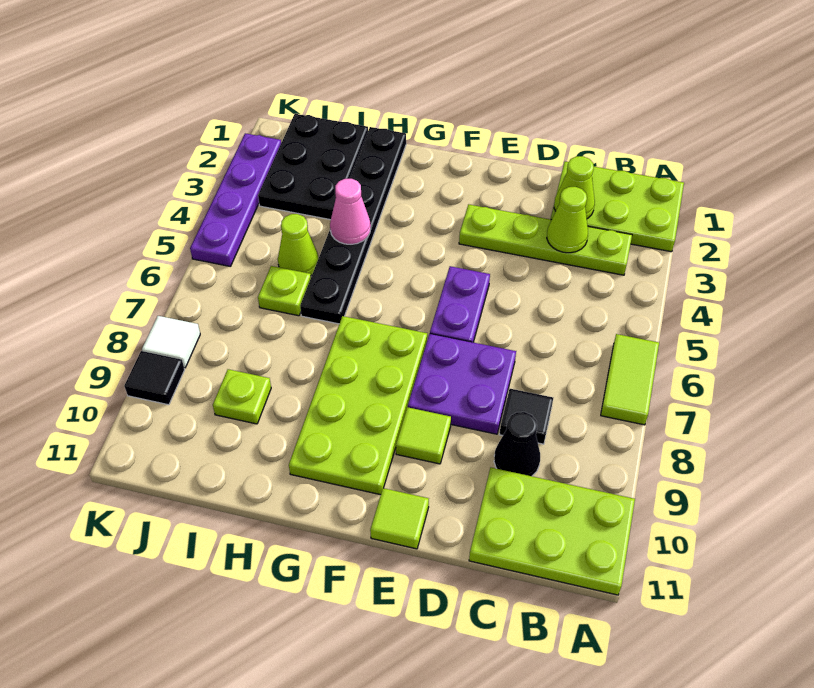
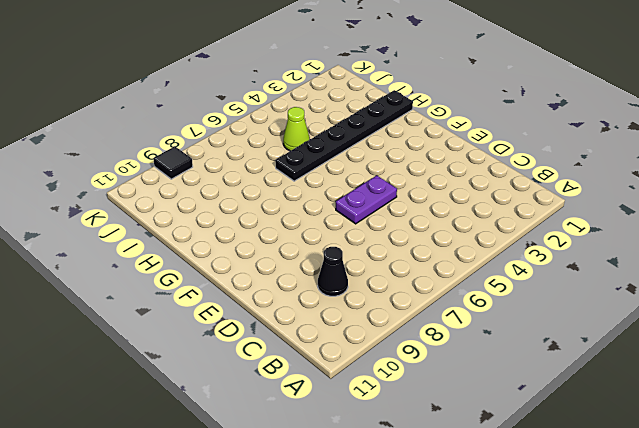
none -> lime plate A1:C2 level 1
none -> lime tile A6:A7 level 1
none -> lime plate A10:C11 level 1

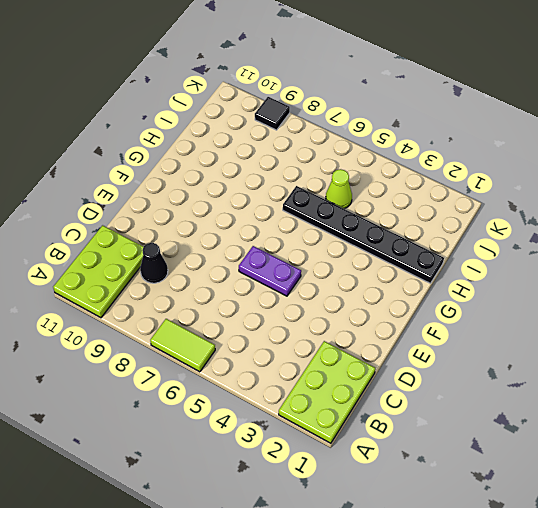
none -> lime plate B3:E3 level 1
none -> black tile C8 level 1
none -> purple plate D7:E8 level 1

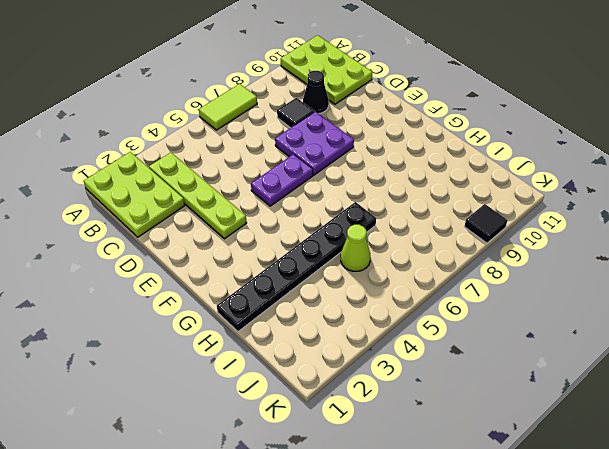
none -> lime tile E9 level 1
none -> lime tile E11 level 1
none -> lime plate F7:G10 level 1

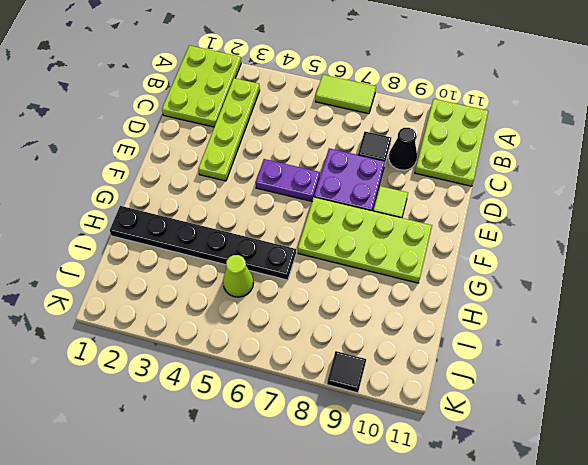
none -> lime tile E11 level 1
none -> black plate I1:J3 level 1
none -> lime plate I6 level 1

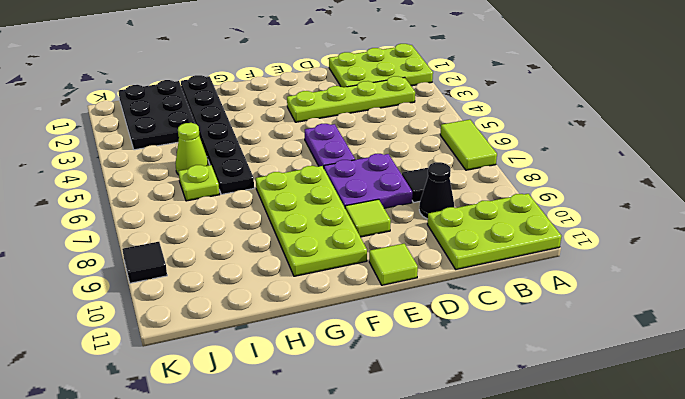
none -> lime plate I9 level 1
none -> purple plate K2:K5 level 1
none -> white tile K8 level 1

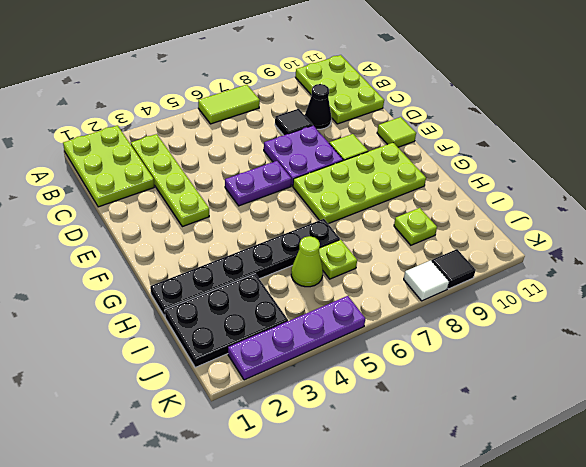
none -> lime cone C2 level 2
none -> lime cone C3 level 2
none -> pink cone H4 level 2

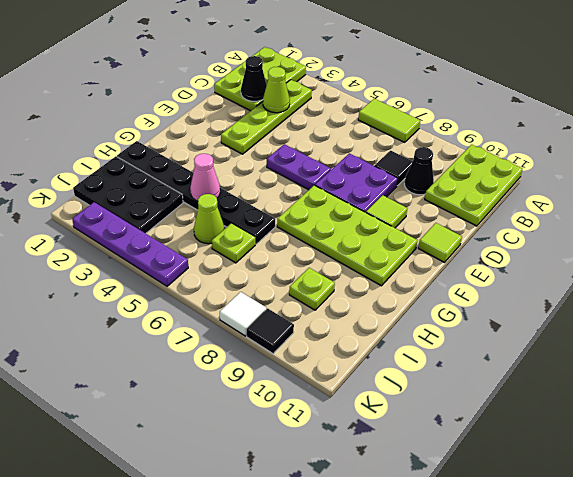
black cone C2 level 2 -> lime cone C2 level 2

